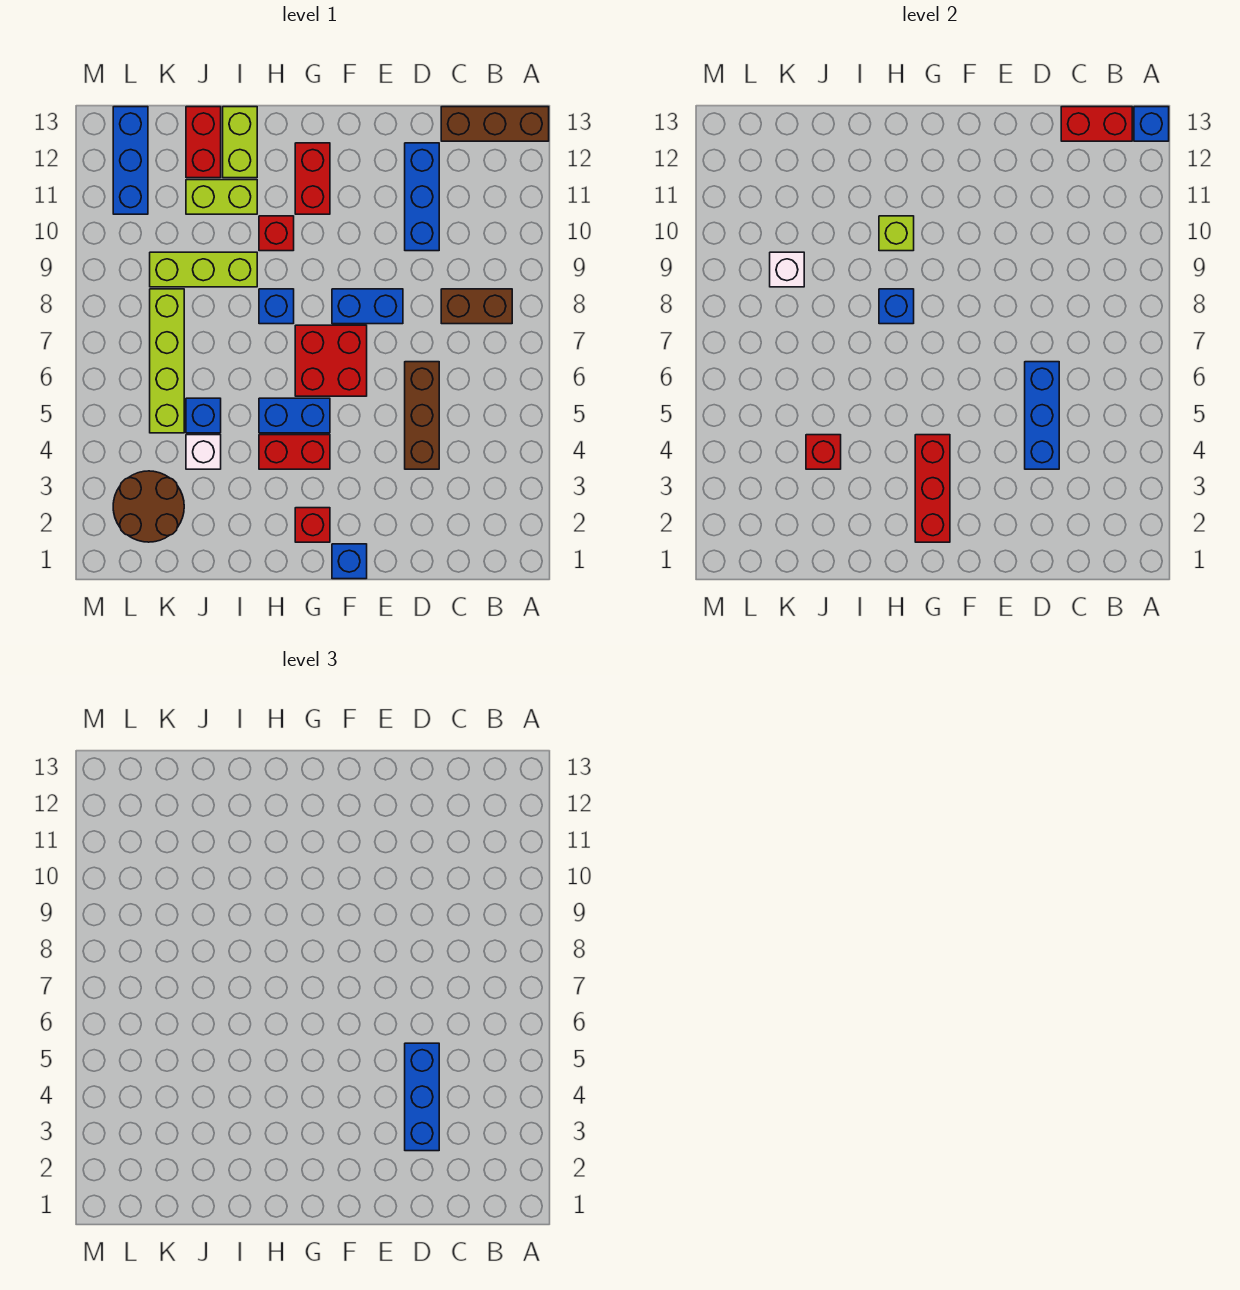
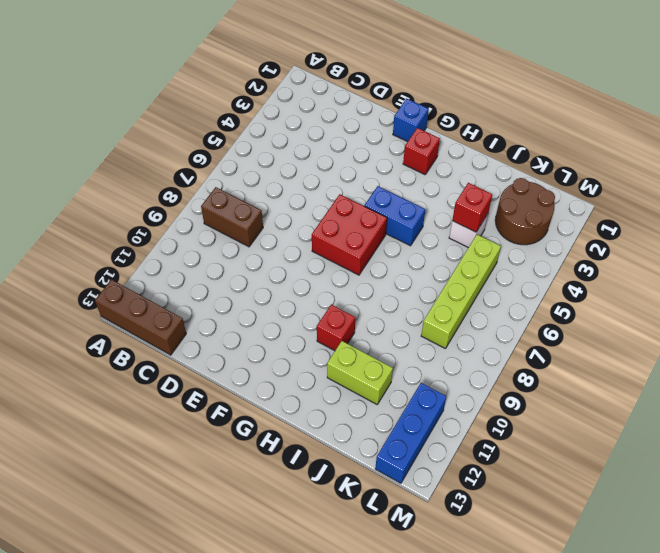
none -> brown brick D4:D6 level 1
none -> blue brick D10:D12 level 1
none -> blue brick E8:F8 level 1
none -> red brick G4:H4 level 1

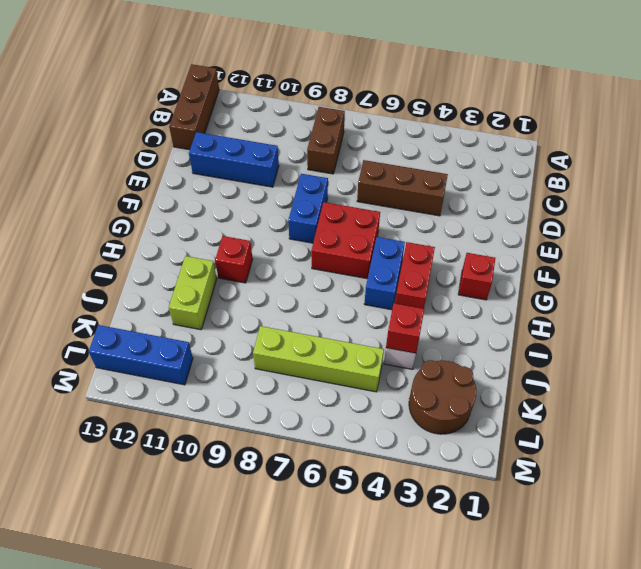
none -> blue brick F1 level 1
none -> red brick G11:G12 level 1
none -> blue brick H8 level 1
none -> lime brick I9:K9 level 1

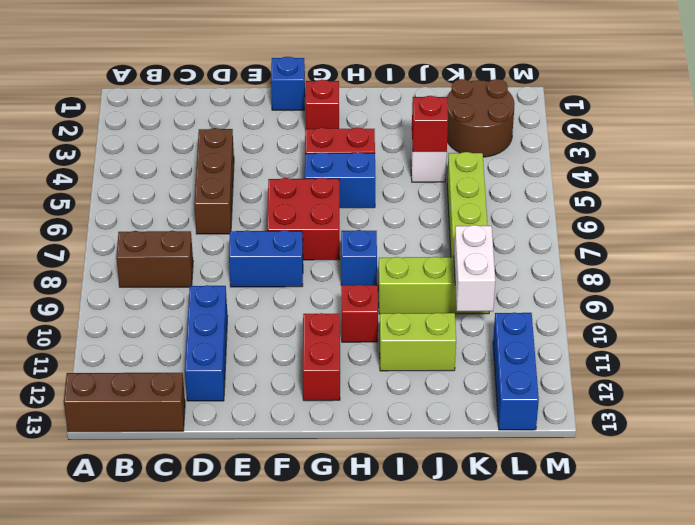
white brick K9:K10 level 2 -> white brick K9 level 2
none -> lime brick I12:I13 level 1
none -> blue brick J5 level 1
none -> red brick J12:J13 level 1
none -> blue brick A13 level 2

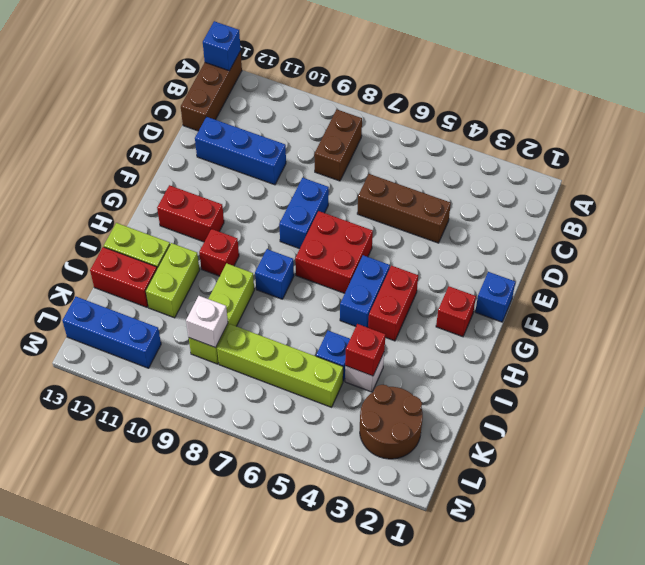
none -> red brick B13:C13 level 2
none -> blue brick D4:D6 level 2
none -> red brick G2:G4 level 2
none -> blue brick H8 level 2

